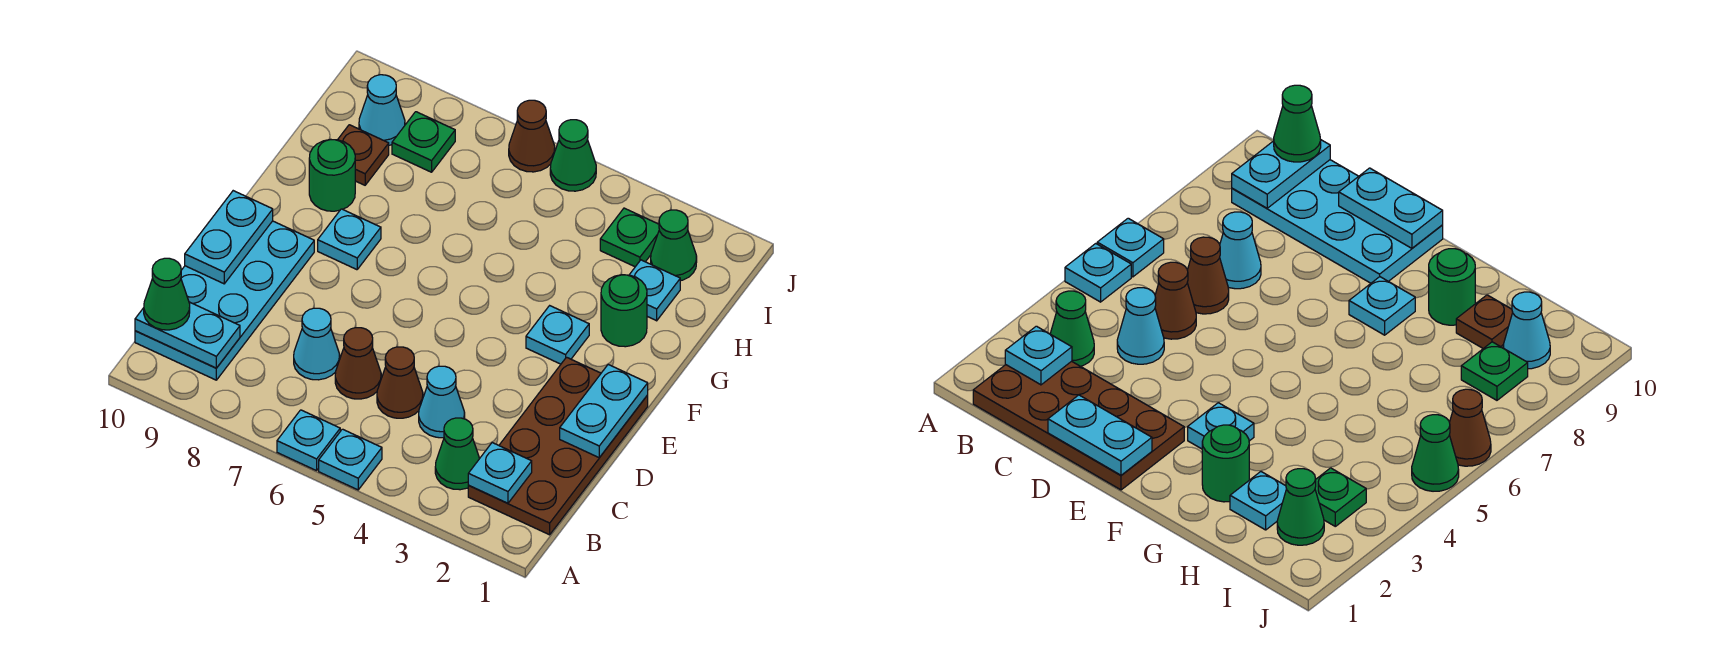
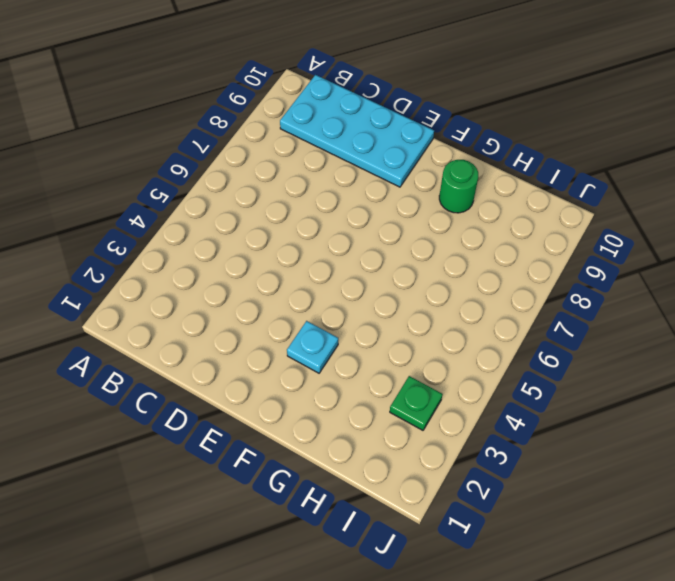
none -> cyan plate A5 level 1
none -> cyan plate A6 level 1
none -> brown plate B1:E2 level 1

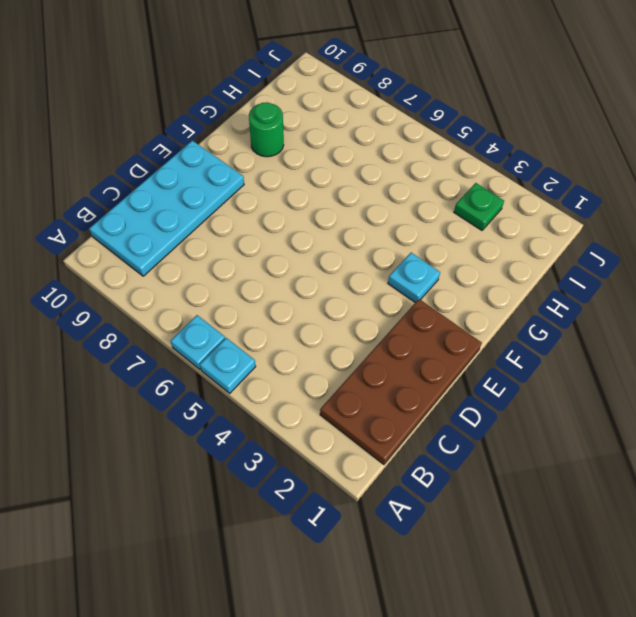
none -> green cone B3 level 1
none -> cyan cone C4 level 1
none -> brown cone C5 level 1

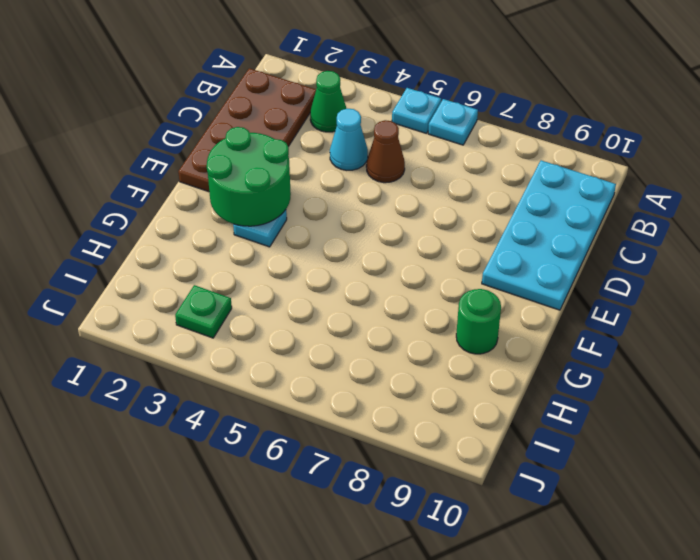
green round brick E2:F3 level 2 -> none
none -> brown cone C6 level 1
none -> cyan cone C7 level 1
none -> cyan plate F8 level 1

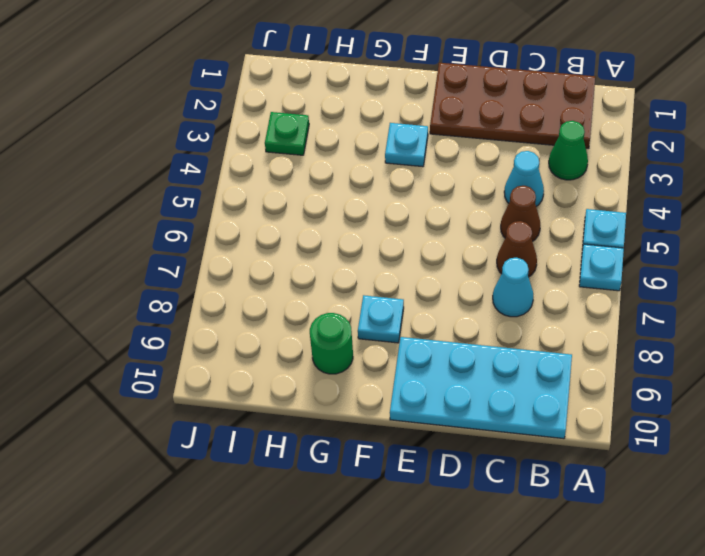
none -> green round brick G2 level 1
none -> cyan plate H2 level 1
none -> brown plate H9 level 1

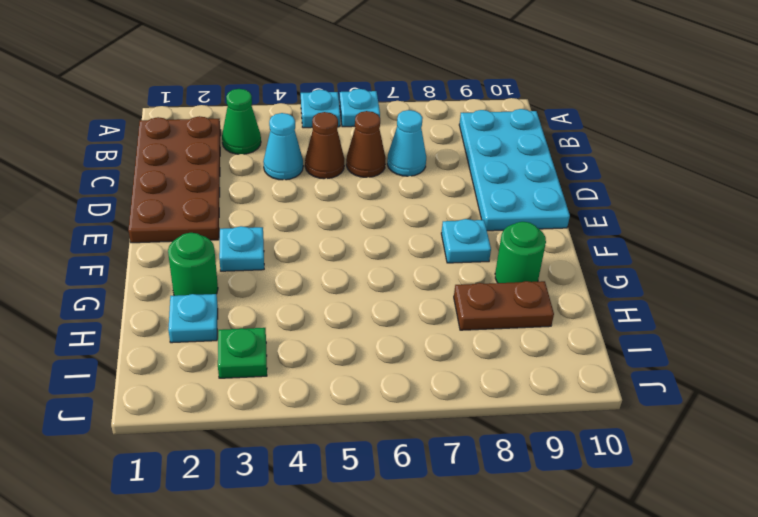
brown plate H8:H9 level 1 -> brown plate H9 level 1
none -> green cone I2 level 1
none -> green plate I8 level 1
none -> cyan cone I9 level 1

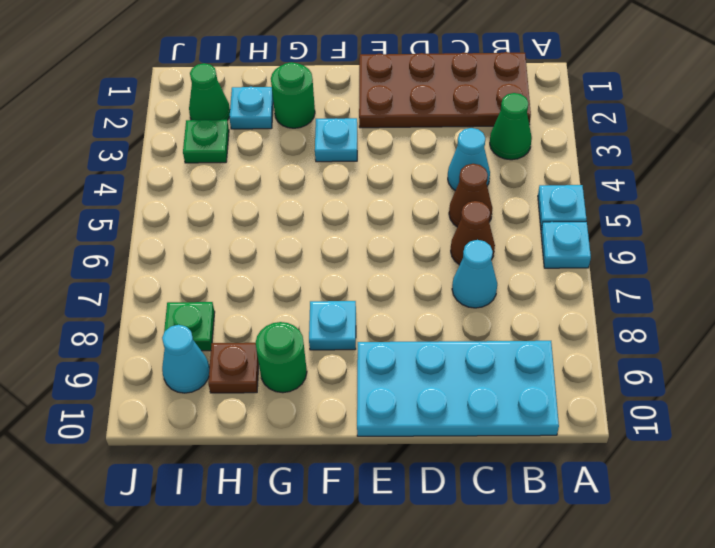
none -> green cone J5 level 1
none -> brown cone J6 level 1
none -> cyan plate B2 level 2

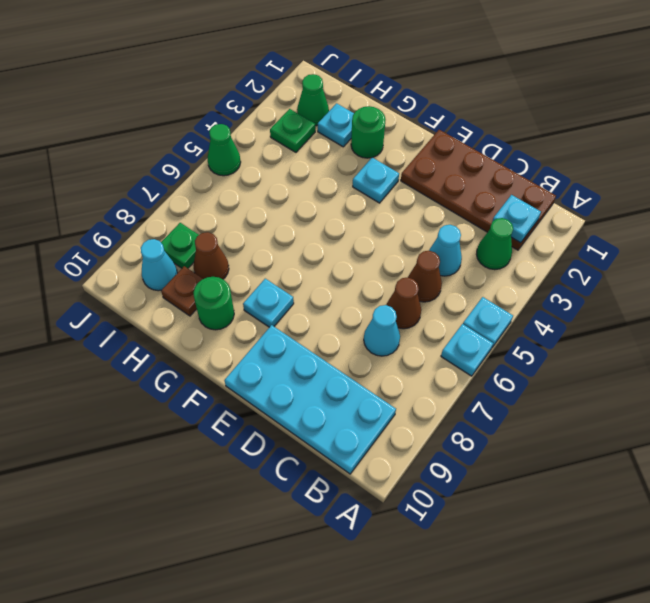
brown cone H8 level 1 -> brown cone J6 level 1
none -> cyan plate B9:B10 level 2
none -> cyan plate D1:E1 level 2
none -> cyan plate D10:E10 level 2

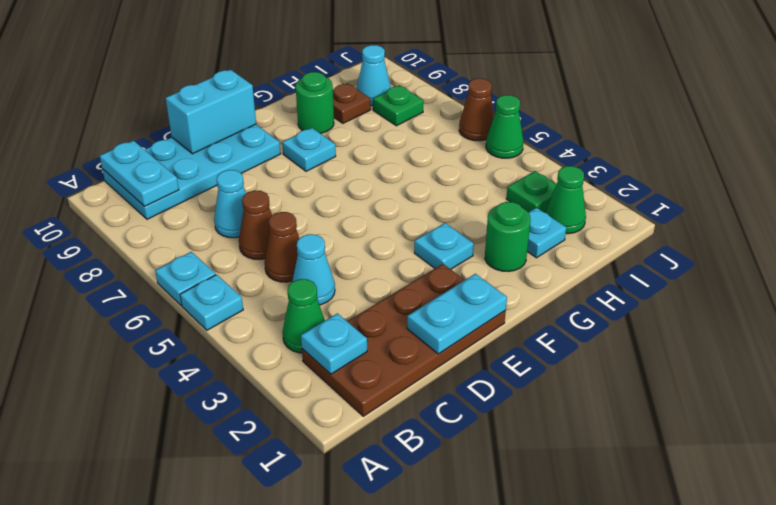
cyan brick D10:E10 level 2 -> cyan plate D10:E10 level 2
none -> green cone B10 level 3

